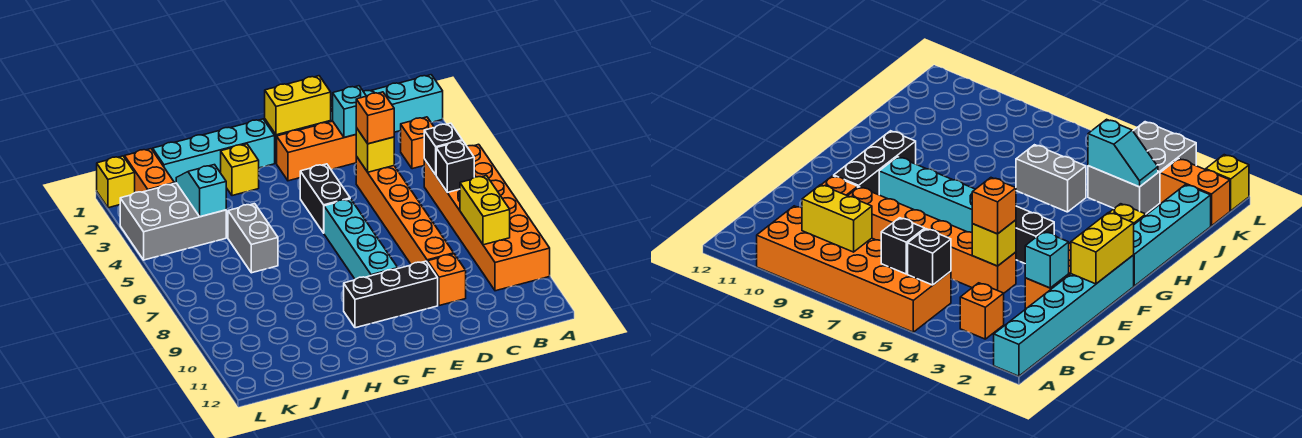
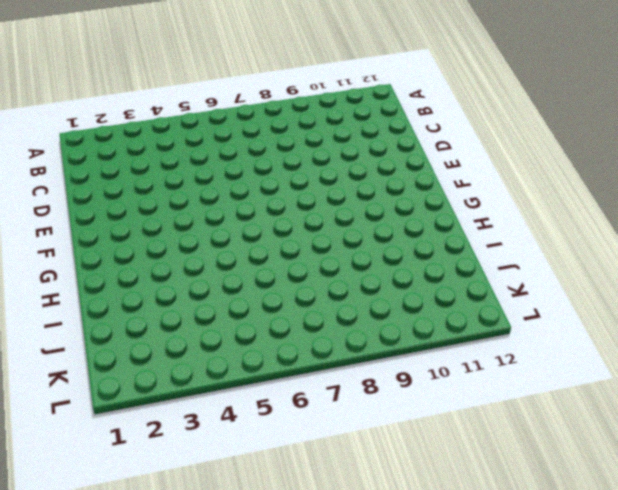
none -> cyan brick A1:F1 level 1
none -> orange brick A5:B10 level 1
none -> orange brick B3 level 1

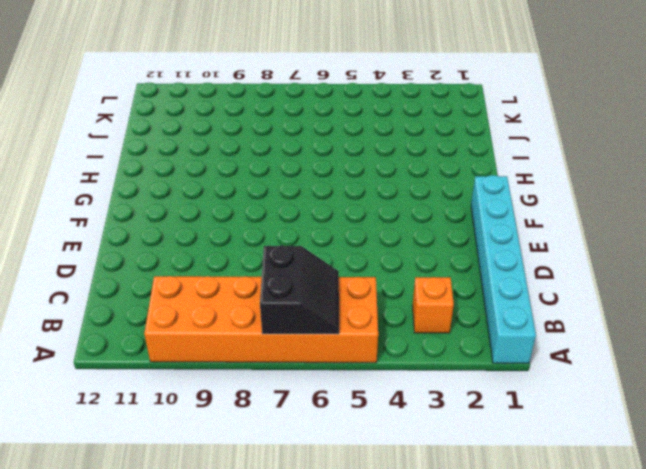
black slope A6:B7 level 2 top 7 -> black brick B6 level 2
none -> orange brick D2:F2 level 1
none -> orange brick D4:D9 level 1
none -> orange brick D10 level 1

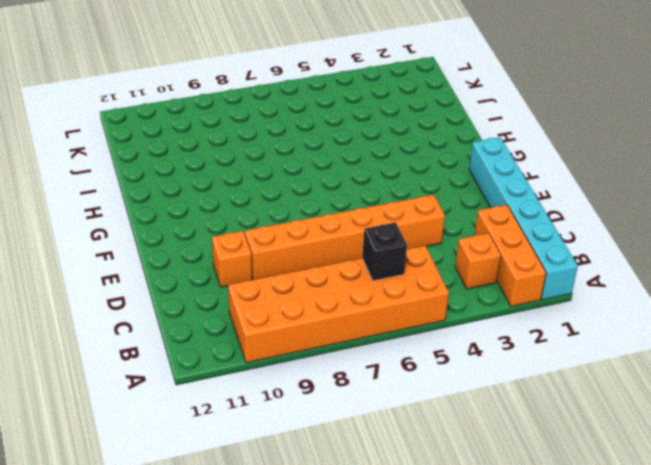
orange brick A2:C2 level 1 -> orange brick D2:F2 level 1
none -> black brick E10:G10 level 1
none -> black brick F4:F5 level 1
none -> cyan brick F6:F9 level 1

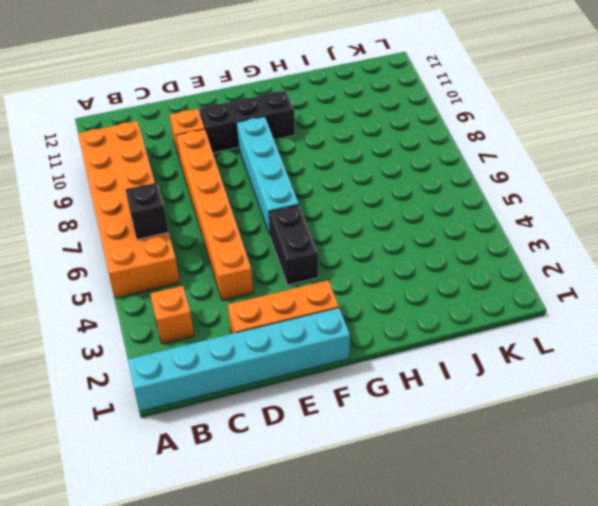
none -> cyan brick G1:J1 level 1
none -> yellow brick H2 level 1
none -> grey brick I5:I6 level 1

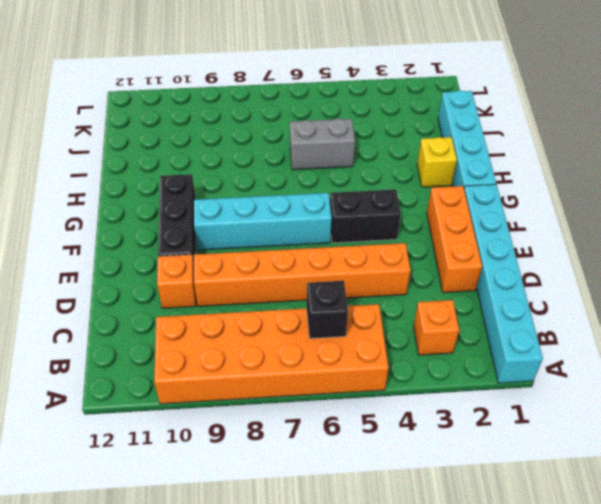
none -> grey brick J3:L4 level 1
none -> orange brick K1:K2 level 1
none -> yellow brick L1 level 1

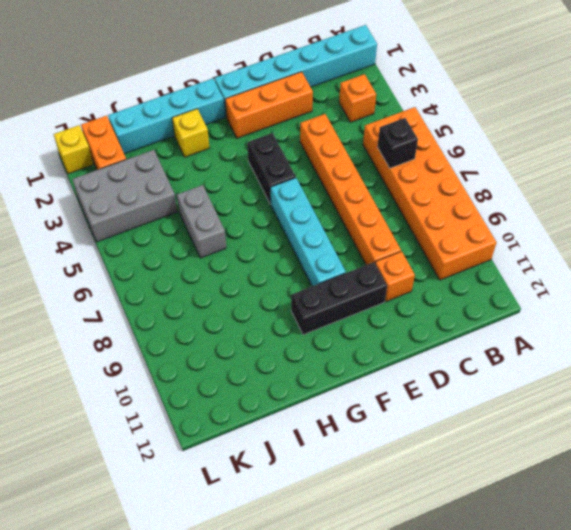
none -> black brick B5 level 2
none -> yellow brick B8:B9 level 2
none -> cyan brick D2 level 2

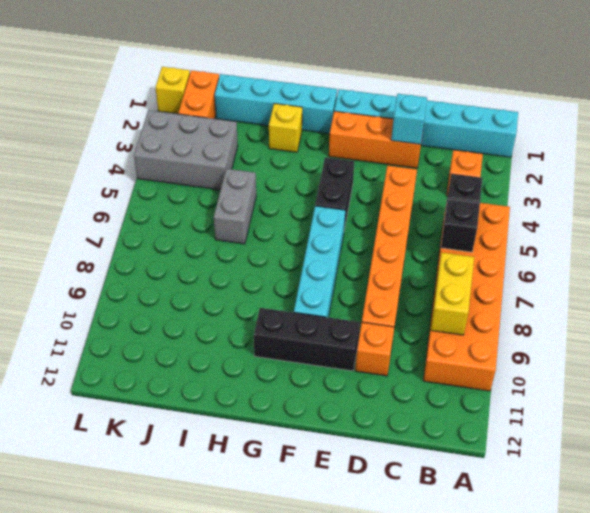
none -> yellow brick D4 level 2
none -> yellow brick E1:F1 level 2
none -> cyan slope J3:J4 level 2 top 4

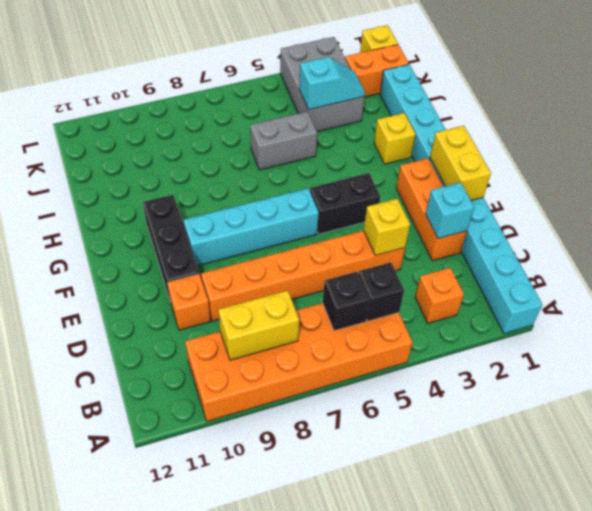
none -> orange brick D4 level 3

